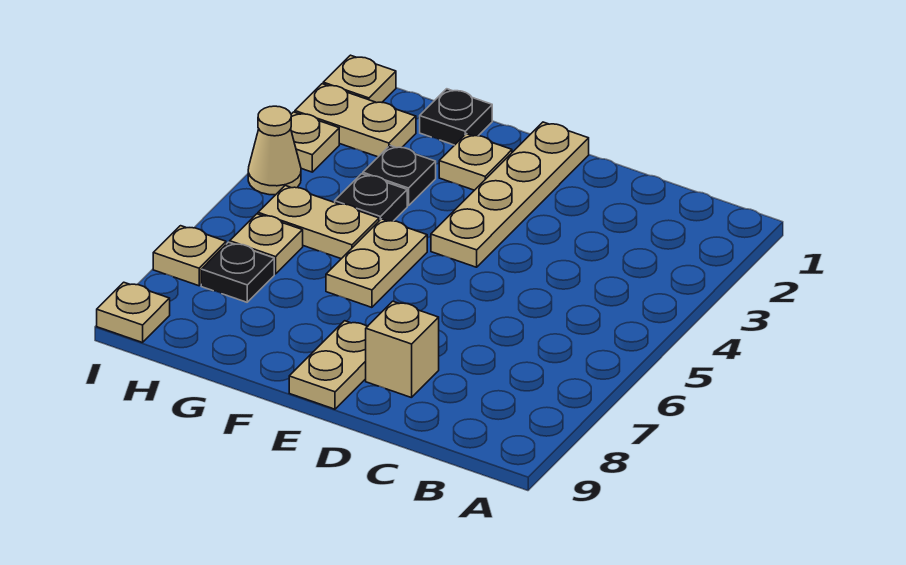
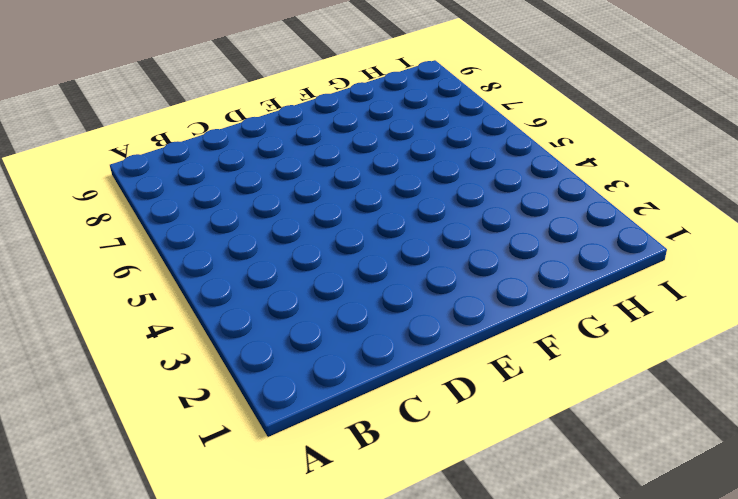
none -> tan brick D8 level 1
none -> tan plate E1:E4 level 1
none -> tan plate E8:E9 level 1

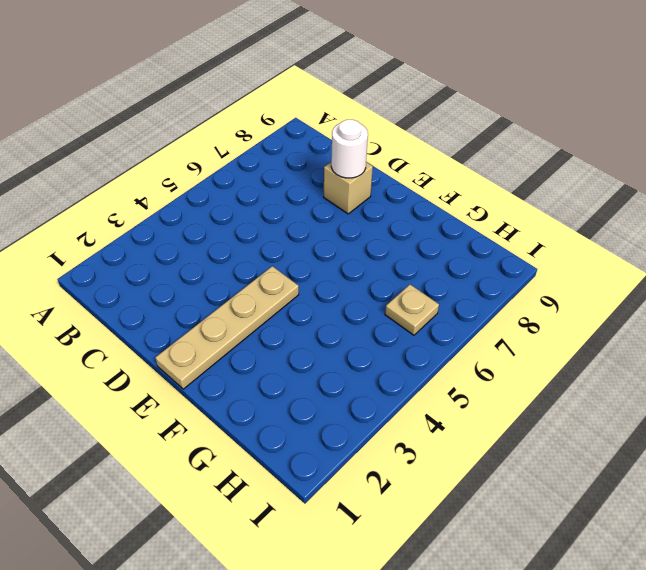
white round brick D8 level 2 -> none
none -> tan plate E8:E9 level 1
none -> tan plate F2 level 1
none -> tan plate F5:F6 level 1

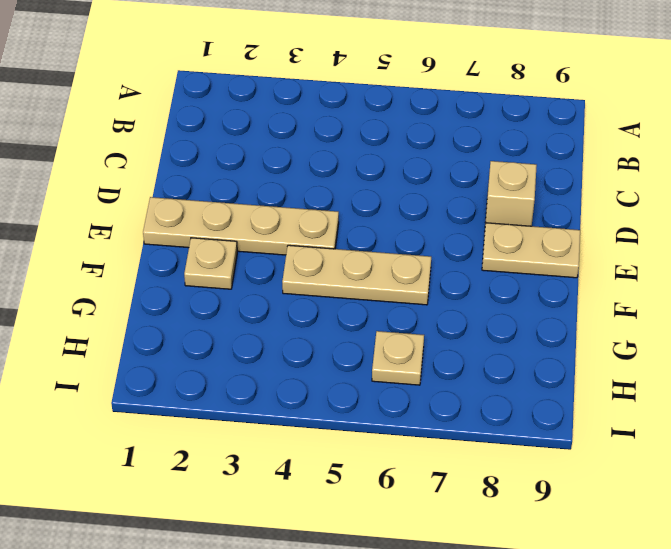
tan plate F4:F6 level 1 -> tan plate F5:F6 level 1
none -> black plate G1 level 1
none -> black plate G3 level 1
none -> black plate G4 level 1

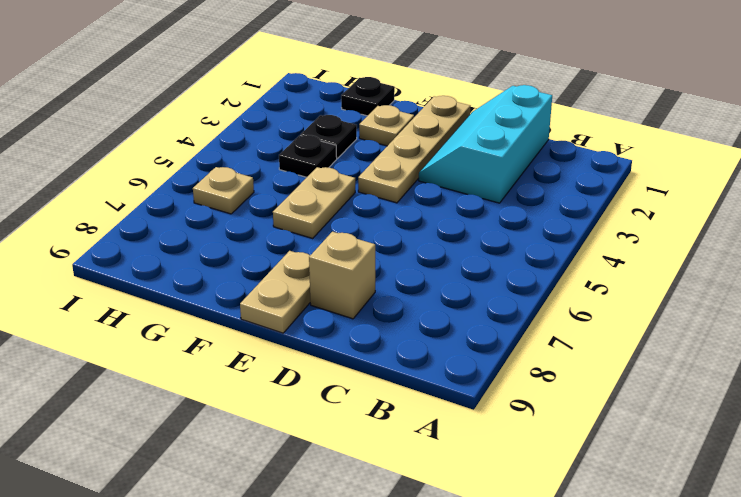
cyan slope C1:D3 level 1 top C -> none
none -> tan plate G5:H5 level 1
none -> tan plate H2:I2 level 1
none -> black plate H7 level 1

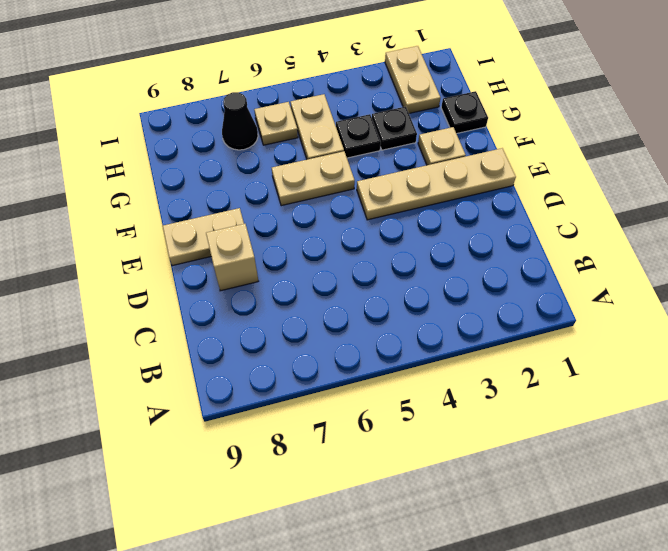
black cone H7 level 1 -> black plate H7 level 1
none -> tan plate I1 level 1
none -> tan plate I3 level 1
none -> tan cone I4 level 1

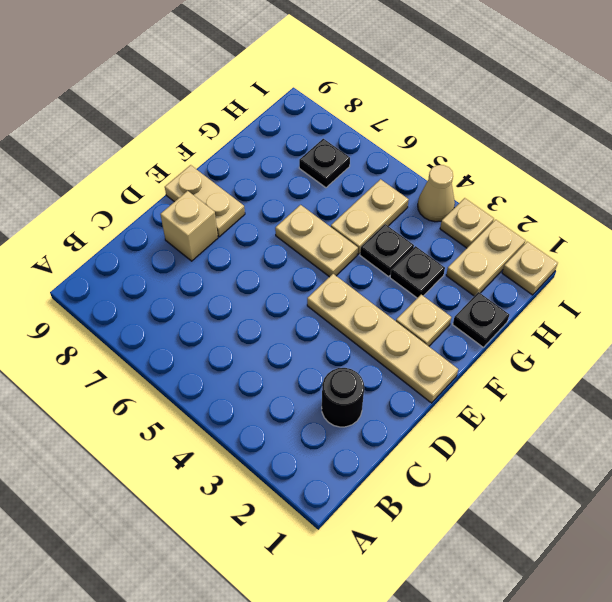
black round brick C2 level 1 -> none
none -> tan plate H6 level 1
none -> tan plate I7 level 1
none -> tan plate I9 level 1

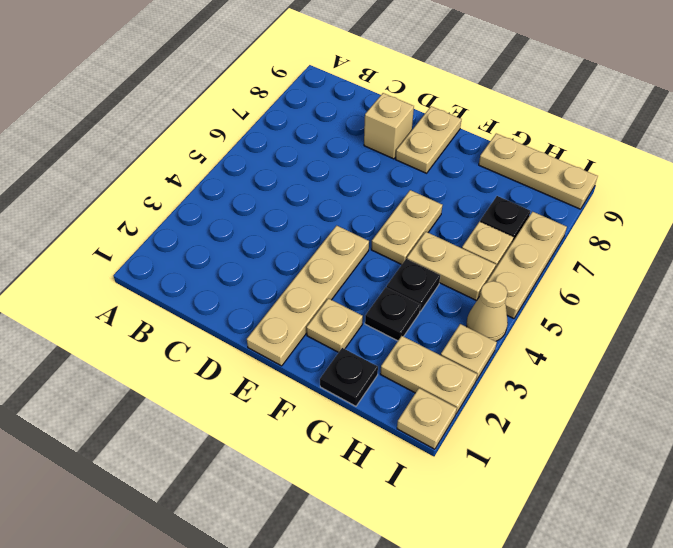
tan plate G9:I9 level 1 -> tan plate I9 level 1
tan plate I5:I7 level 1 -> tan plate I7 level 1

